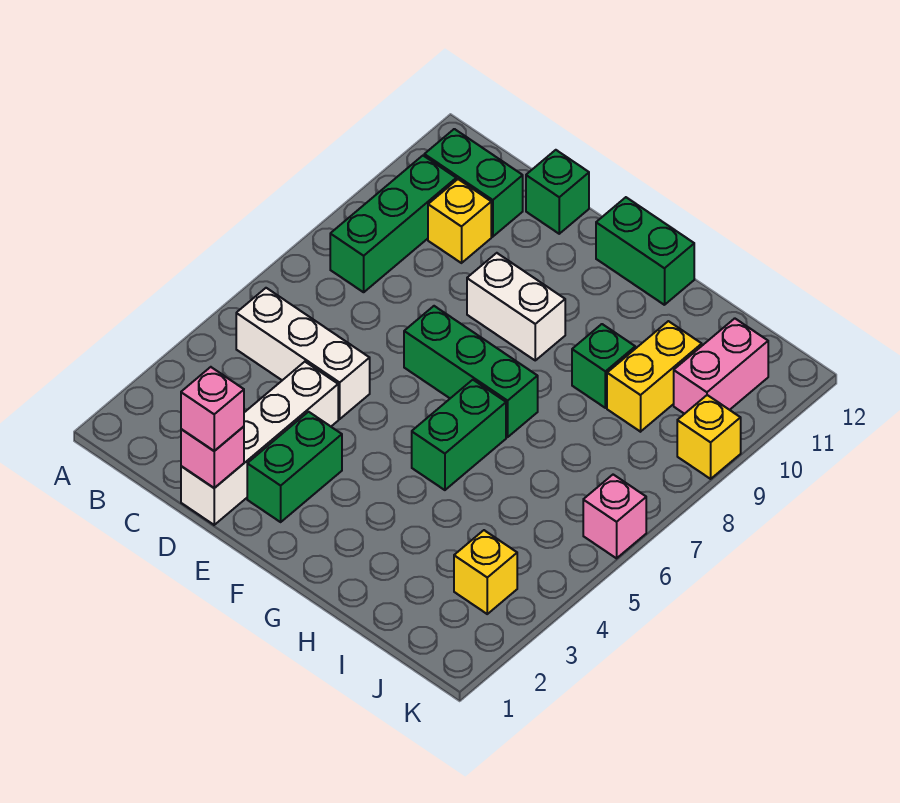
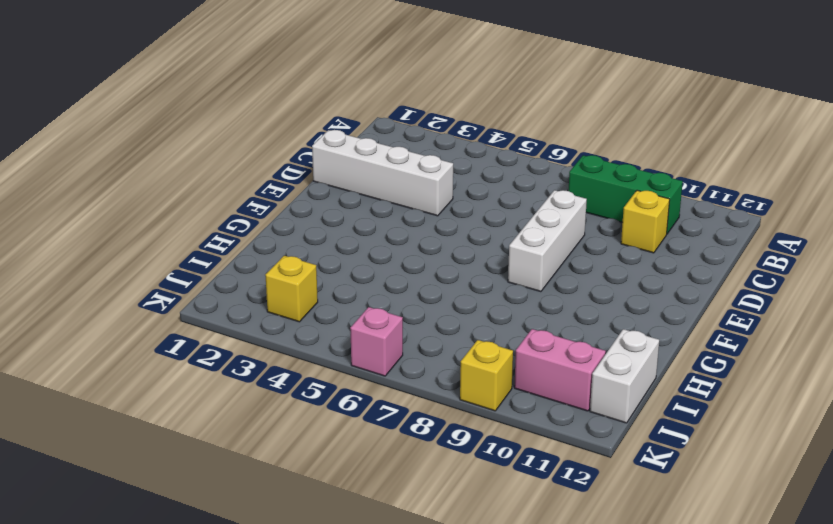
white brick D8:F8 level 1 -> white brick B5:D5 level 1
white brick I12:J12 level 1 -> white brick E9:F9 level 1
none -> green brick B11:C11 level 1
none -> green brick D12 level 1
none -> green brick E2:E3 level 1

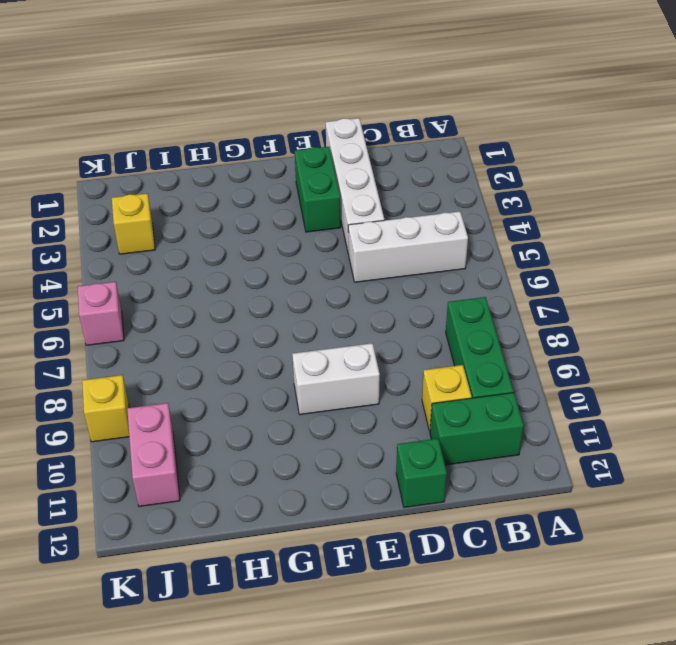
none -> green brick E7:G7 level 1
none -> green brick F12:G12 level 1
none -> green brick G5:G6 level 1

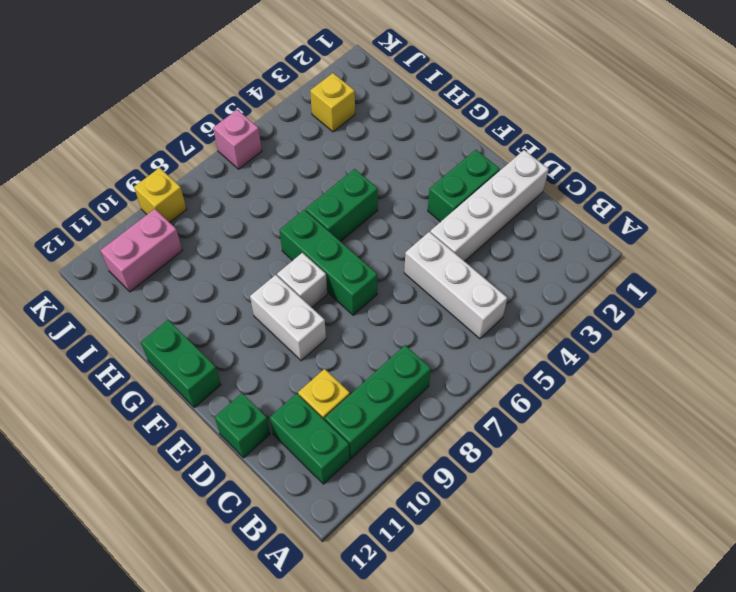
white brick F8 level 1 -> none
none -> green brick H9 level 1
none -> yellow brick I9:I10 level 1
none -> pink brick D1 level 2

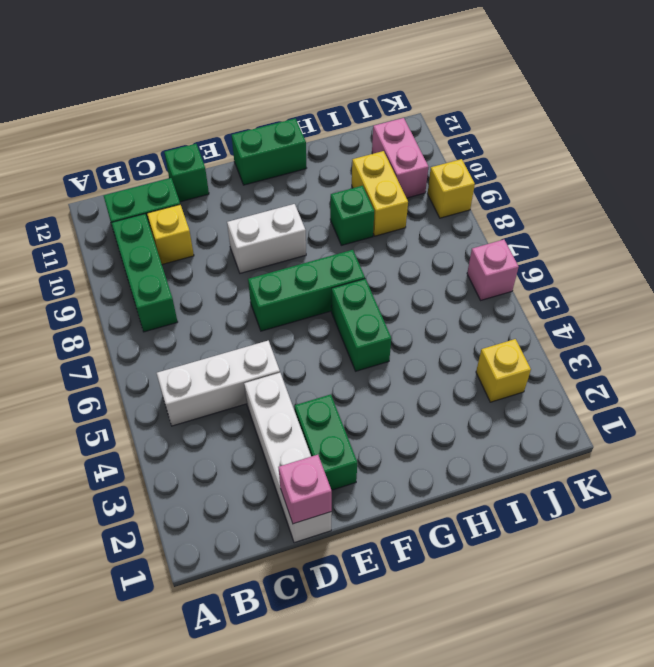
none -> pink brick D1 level 3

